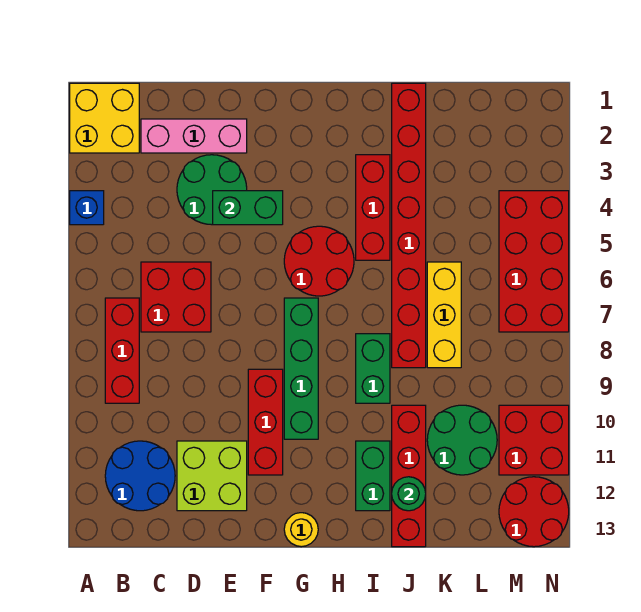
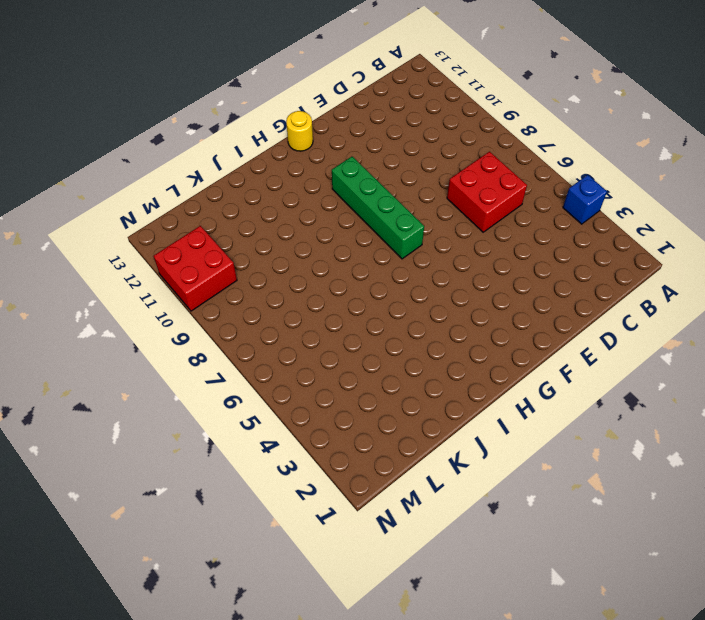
none -> yellow brick A1:B2 level 1
none -> red brick B7:B9 level 1
none -> blue round brick B11:C12 level 1

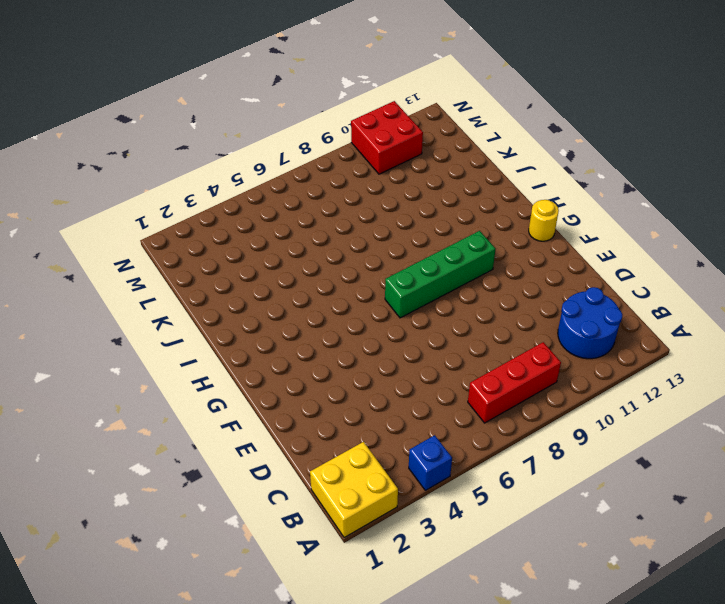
none -> pink brick C2:E2 level 1
none -> red brick C6:D7 level 1
none -> green round brick D3:E4 level 1

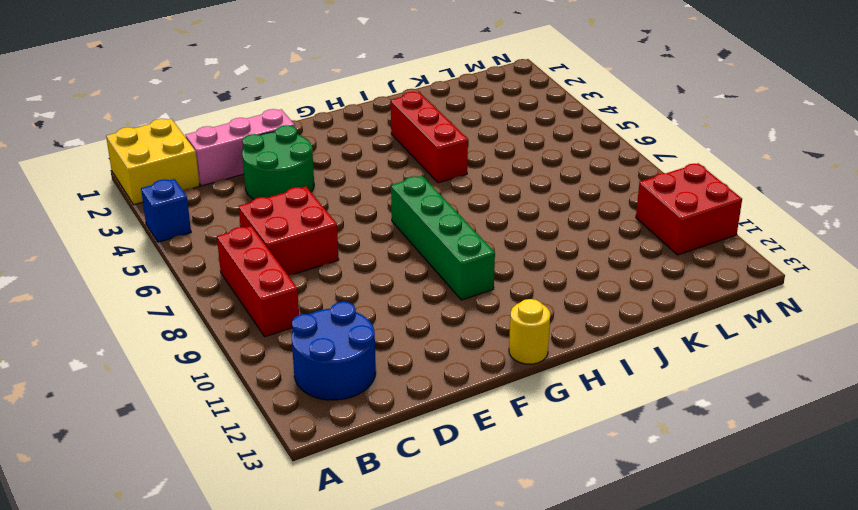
none -> lime brick D11:E12 level 1
none -> red brick F9:F11 level 1
none -> red round brick G5:H6 level 1

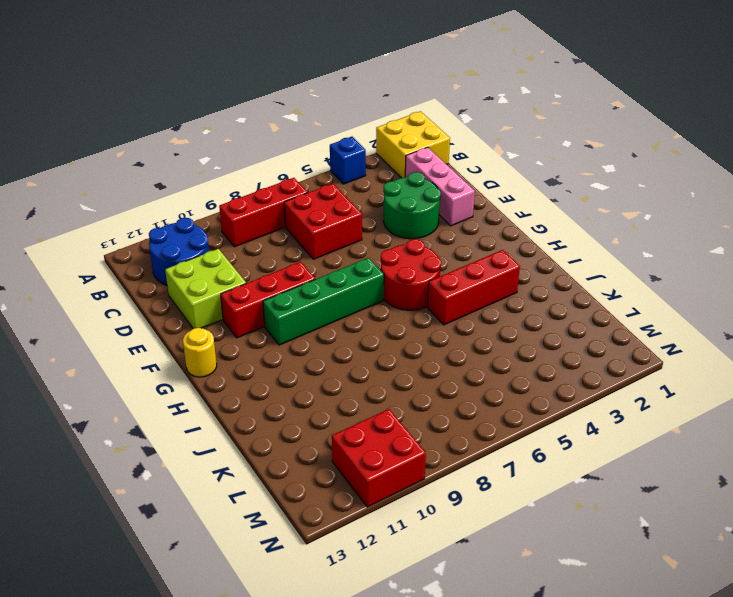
none -> green brick I8:I9 level 1
none -> green brick I11:I12 level 1
none -> red brick J1:J8 level 1

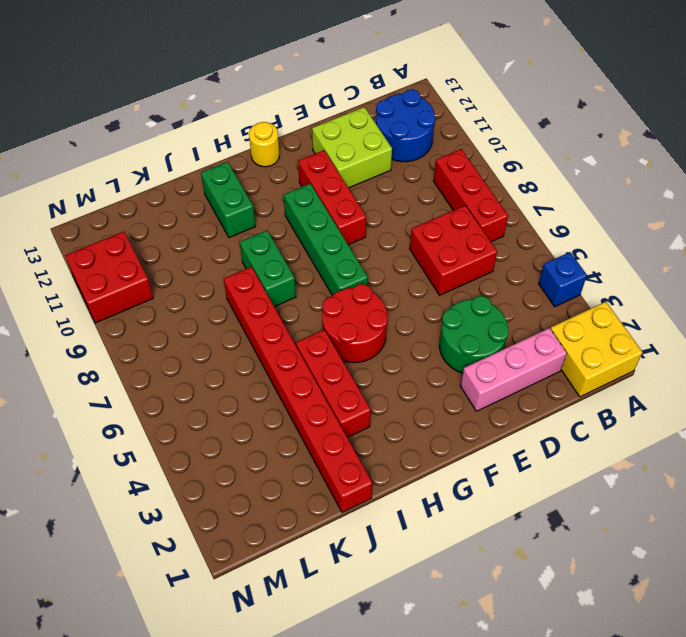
none -> red brick J10:J13 level 1
none -> yellow brick K6:K8 level 1
none -> green round brick K10:L11 level 1

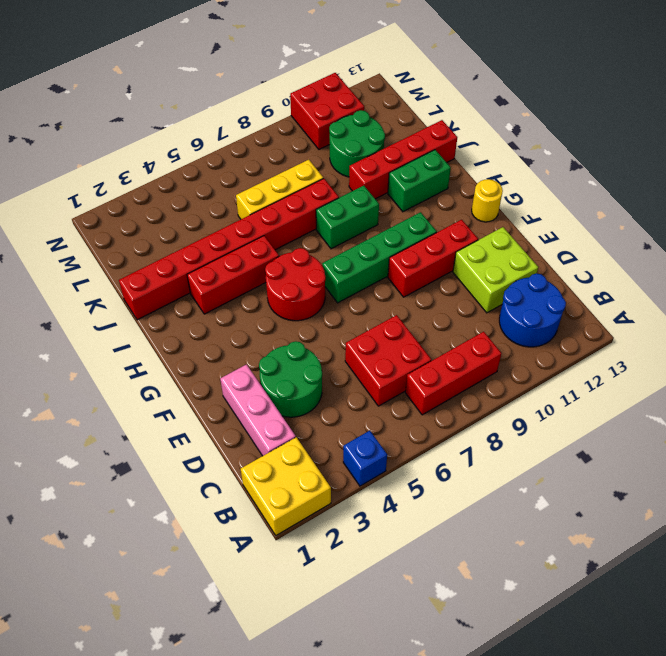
none -> red brick M4:N7 level 1
none -> red round brick M12:N13 level 1
none -> green brick E4:F4 level 2

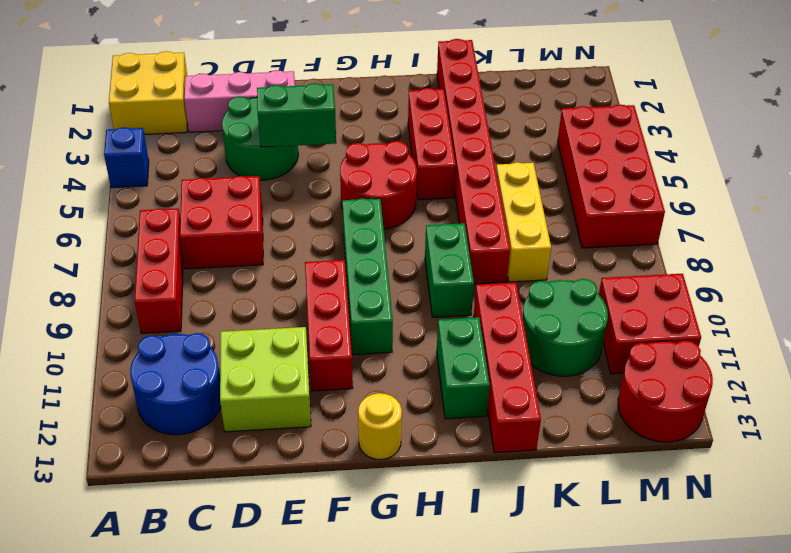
none -> green round brick J12 level 2

